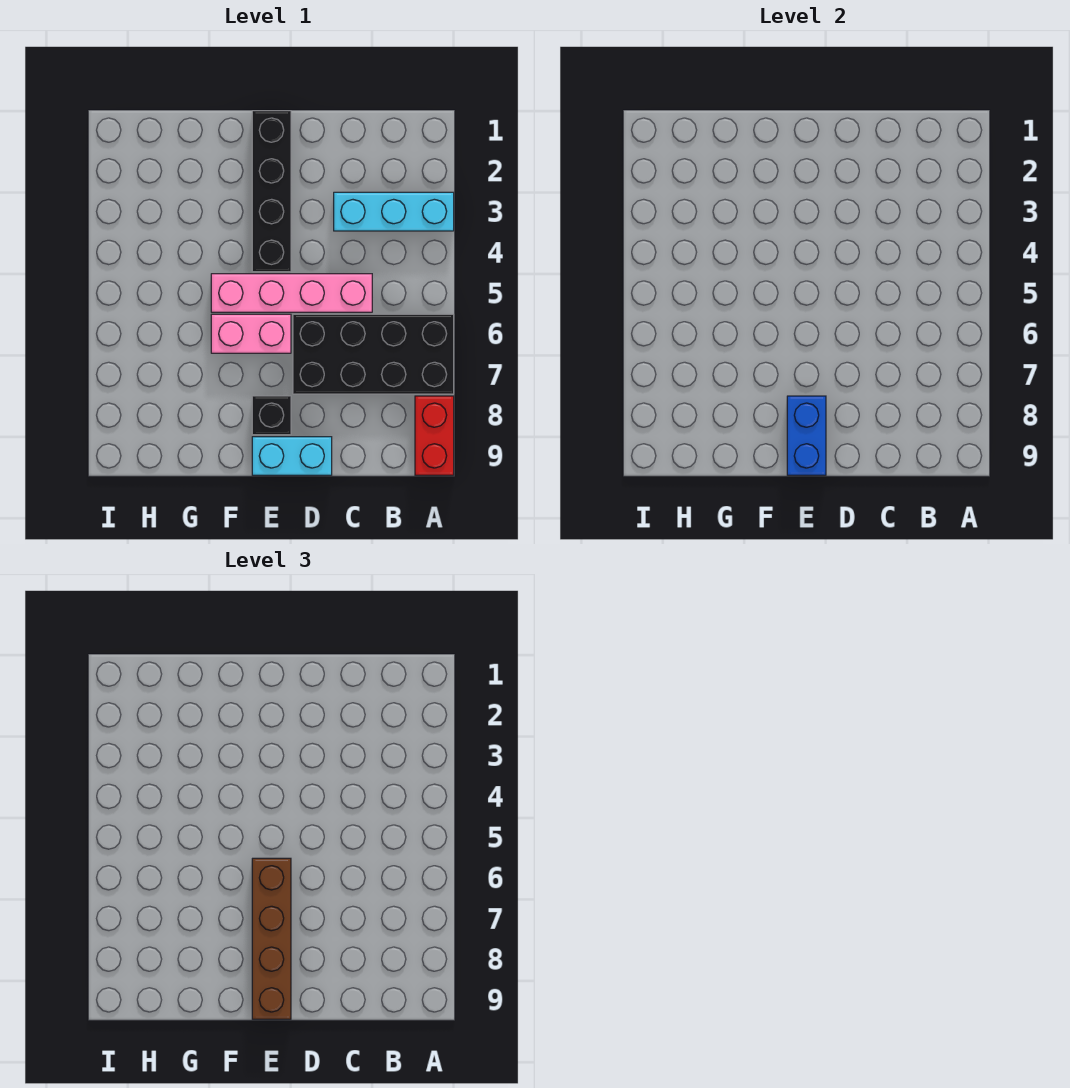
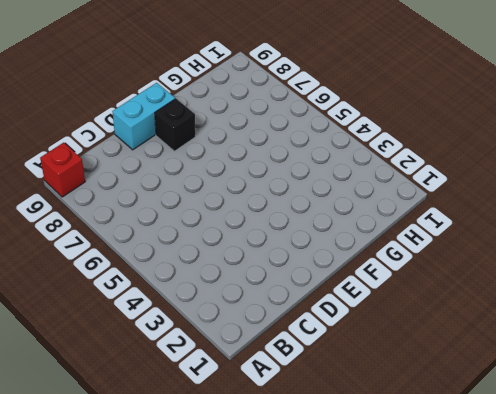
red brick A9 level 1 -> red brick A8:A9 level 1
none -> cyan brick A3:C3 level 1
none -> black brick A6:D7 level 1

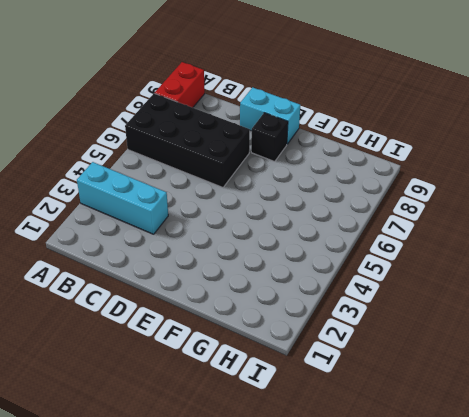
none -> pink brick C5:F5 level 1
none -> black brick E1:E4 level 1

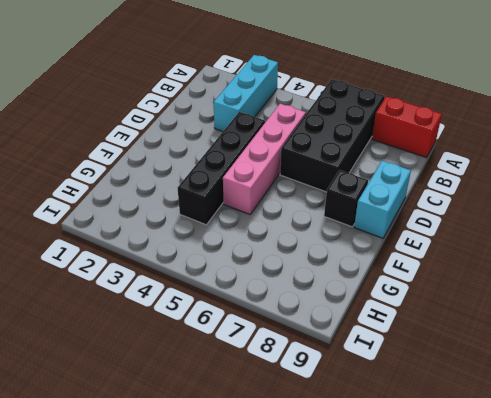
black brick D4:G4 level 1 -> black brick E1:E4 level 1
none -> pink brick E6:F6 level 1
none -> blue brick E8:E9 level 2

